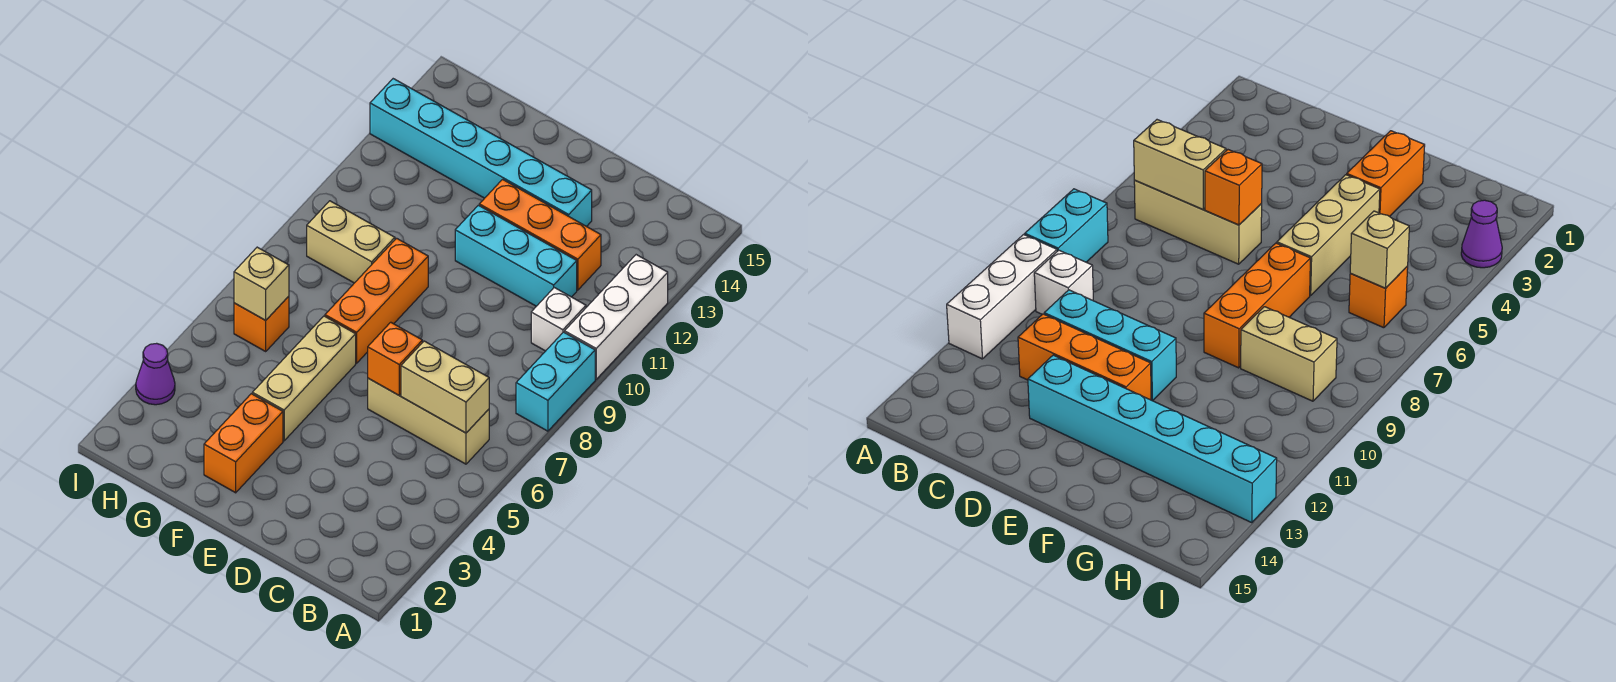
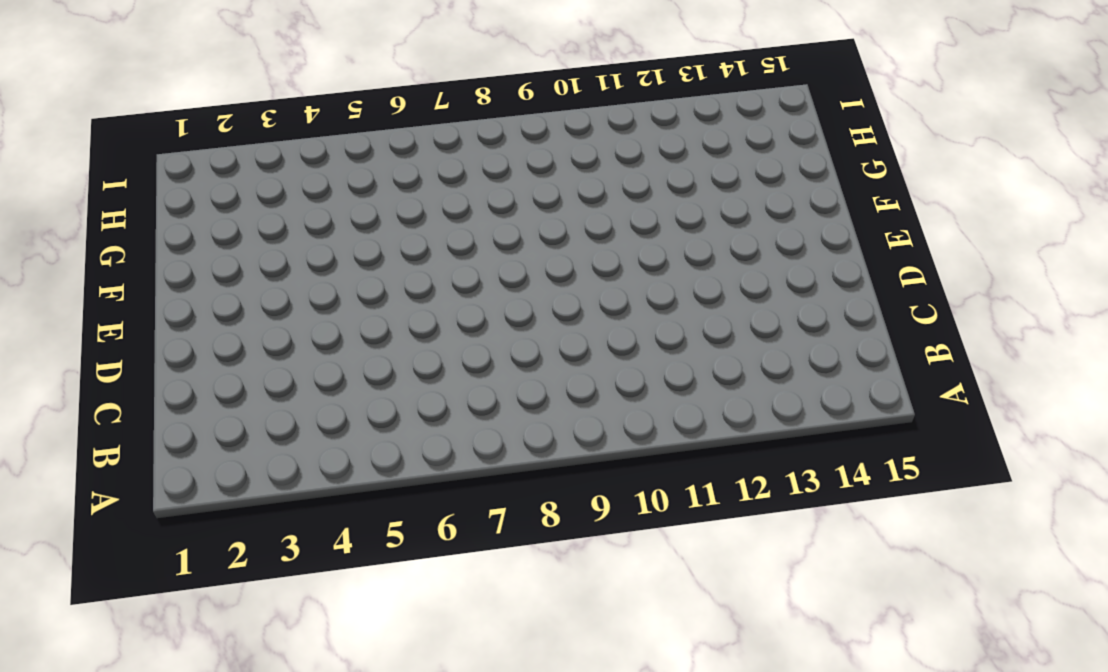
none -> cyan brick A8:A9 level 1
none -> white brick A10:A12 level 1
none -> tan brick B6:D6 level 1

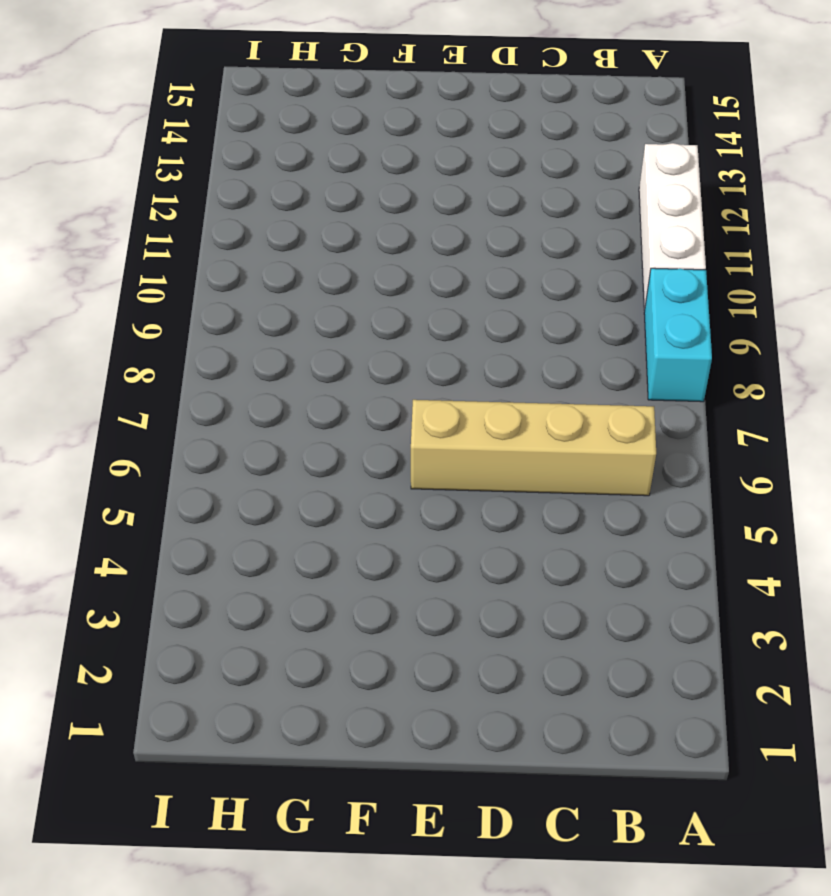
tan brick B6:E6 level 1 -> tan brick B6:D6 level 1
none -> white brick B10 level 1
none -> cyan brick C11:E11 level 1
none -> orange brick C12:E12 level 1

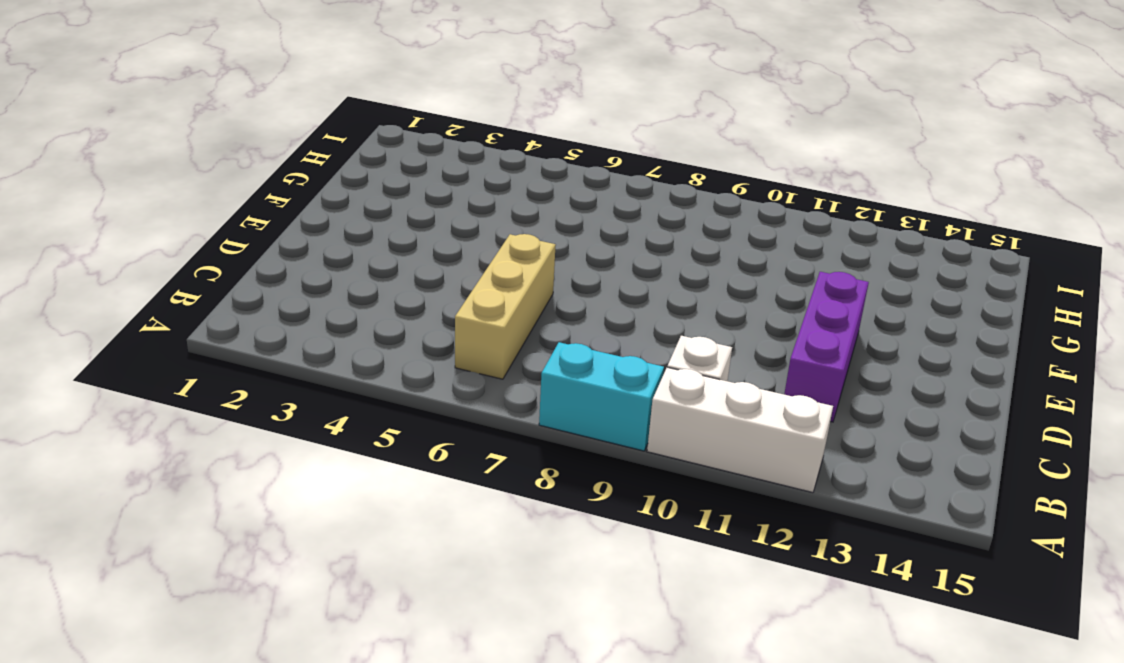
purple brick C12:E12 level 1 -> orange brick C12:E12 level 1
none -> cyan brick C11:E11 level 1
none -> cyan brick D13:I13 level 1
none -> orange brick F2:F3 level 1

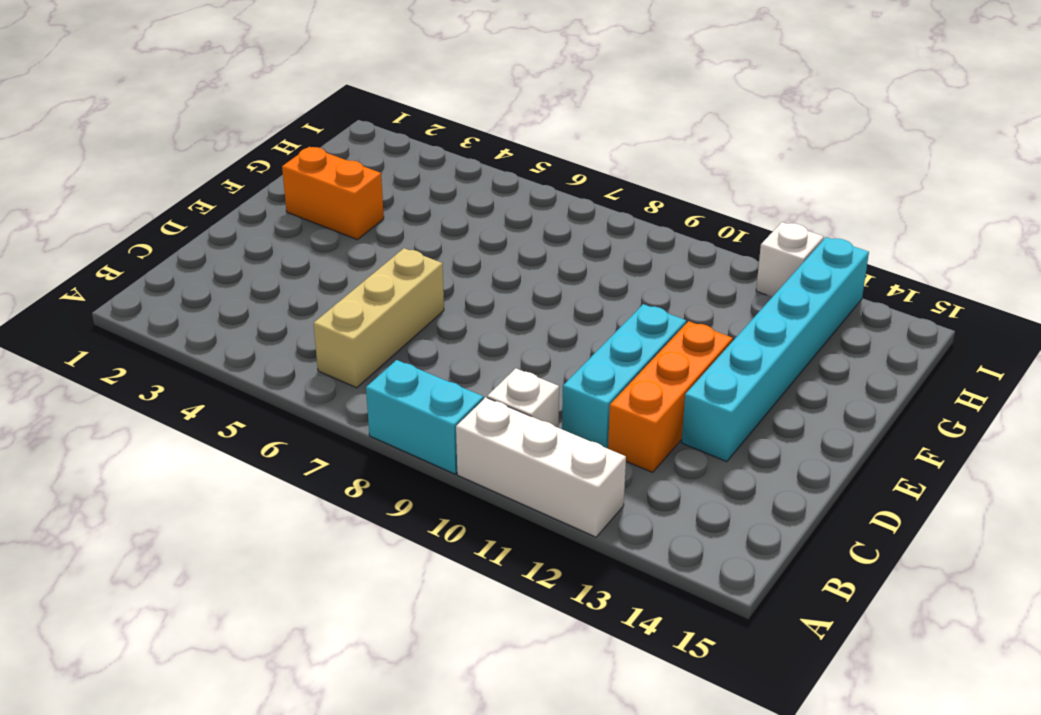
white brick I12 level 1 -> none
none -> tan brick F4:F6 level 1
none -> orange brick F7:F9 level 1
none -> tan brick G9:H9 level 1

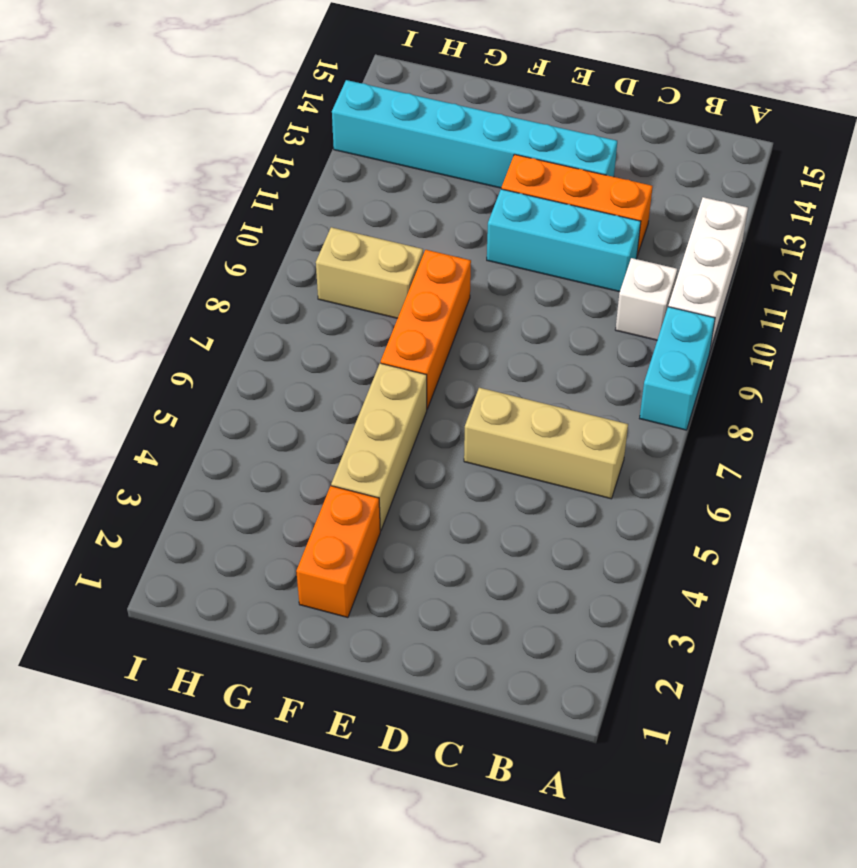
none -> orange brick H6 level 1
none -> purple cone I3 level 1
none -> tan brick B6:C6 level 2

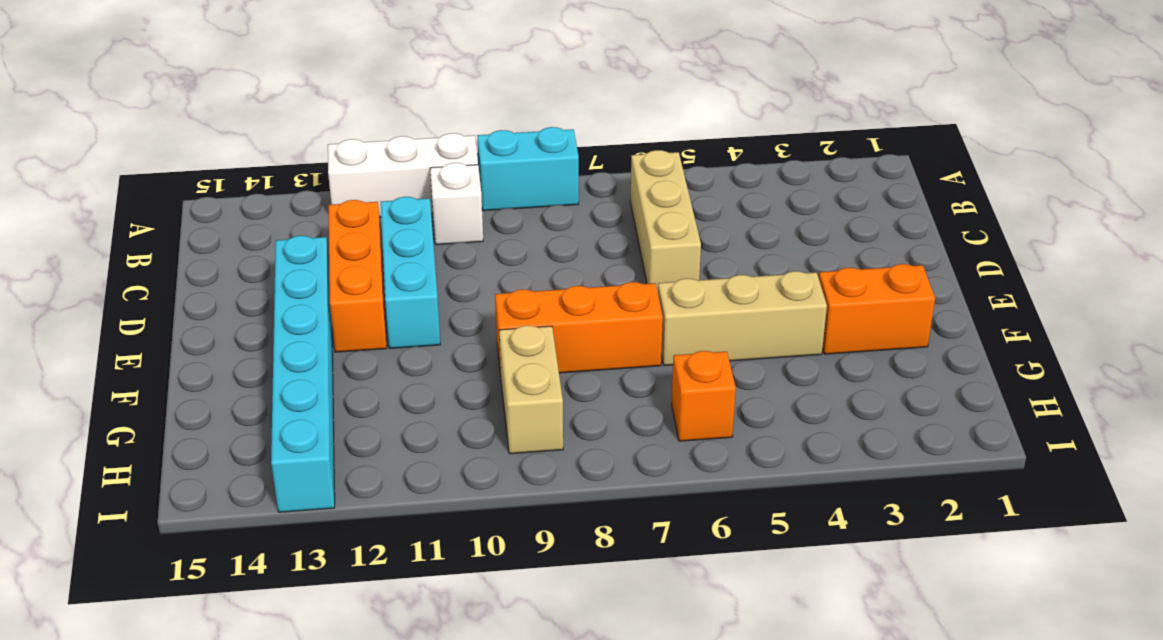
none -> purple cone I3 level 1
none -> tan brick B6:C6 level 2
none -> orange brick D6 level 2

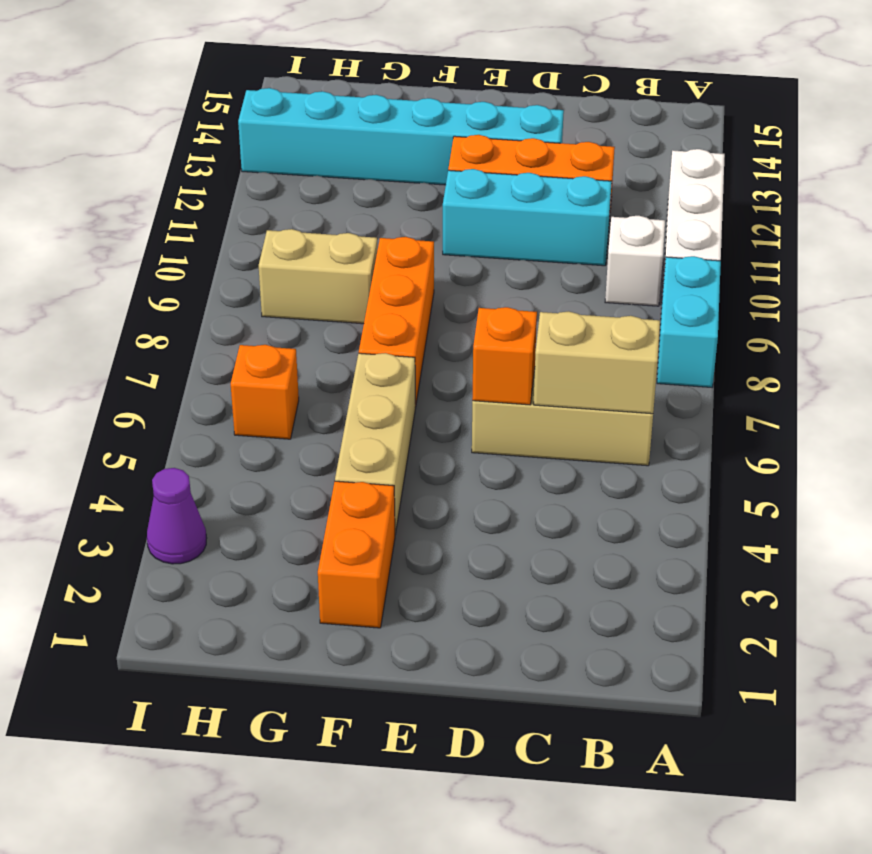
none -> tan brick H6 level 2

